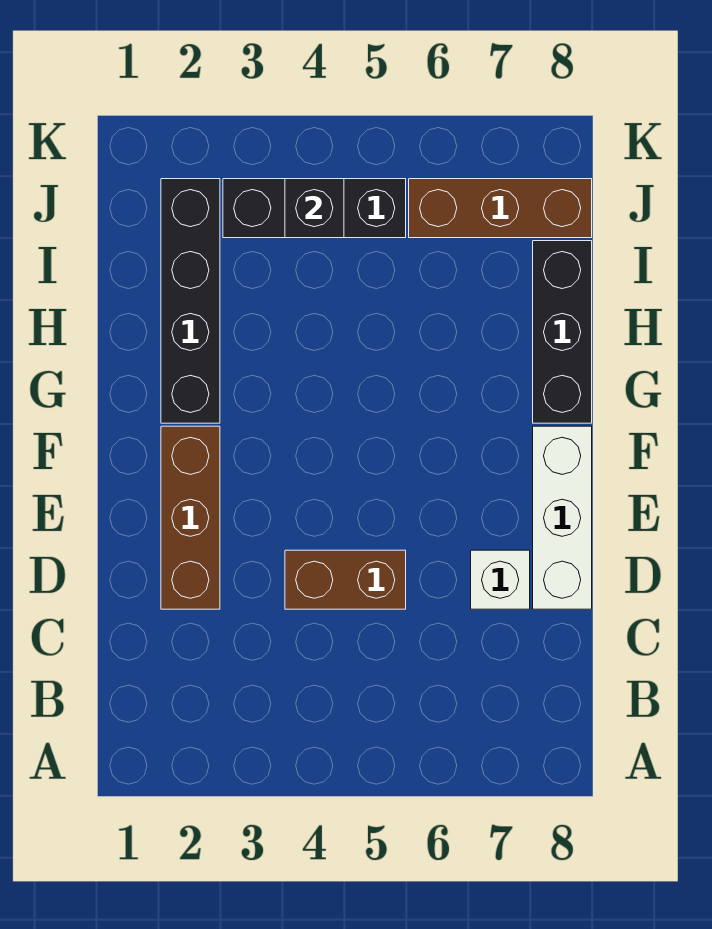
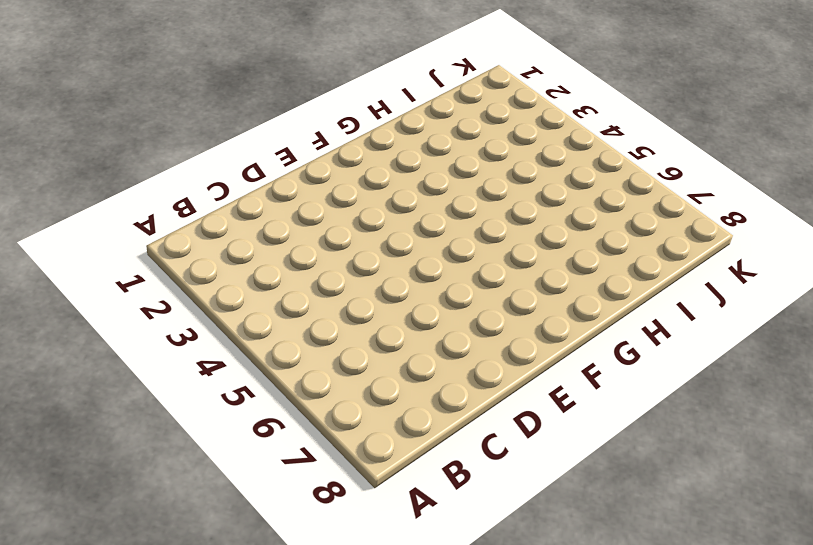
none -> brown brick D2:F2 level 1
none -> brown brick D4:D5 level 1

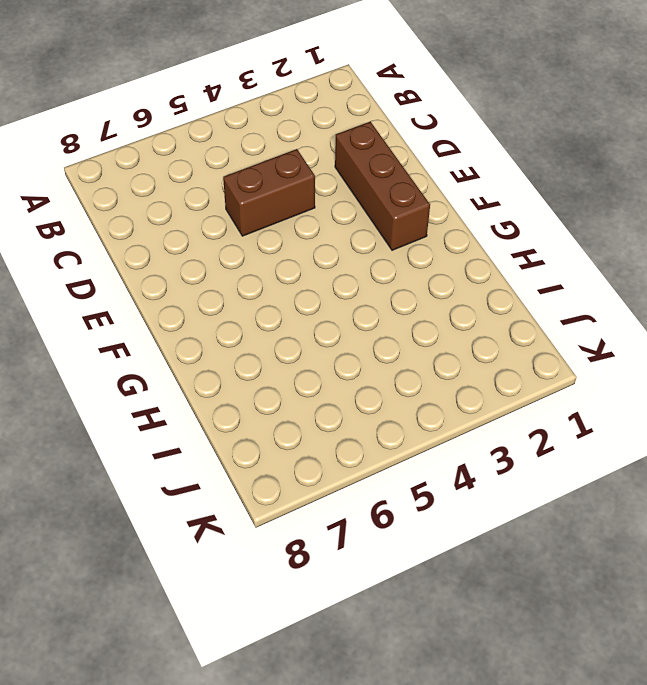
none -> white brick D7 level 1
none -> white brick D8:F8 level 1

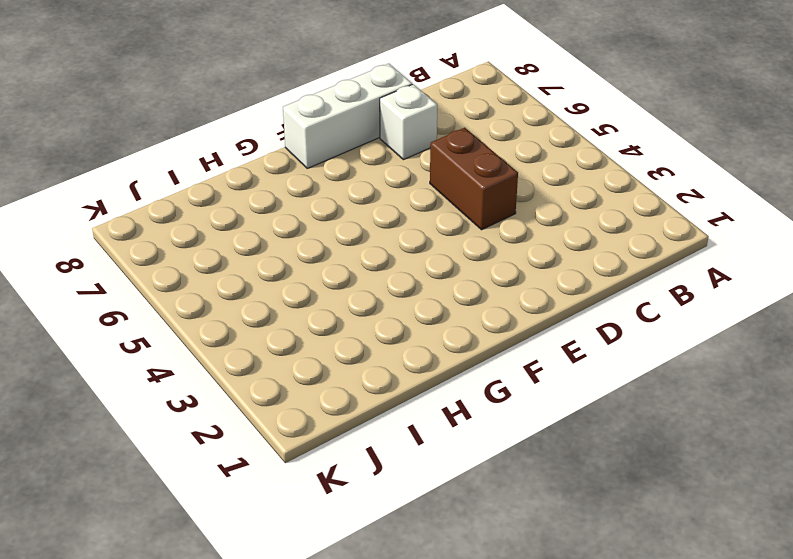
none -> brown brick D2:F2 level 1
none -> black brick G2:J2 level 1

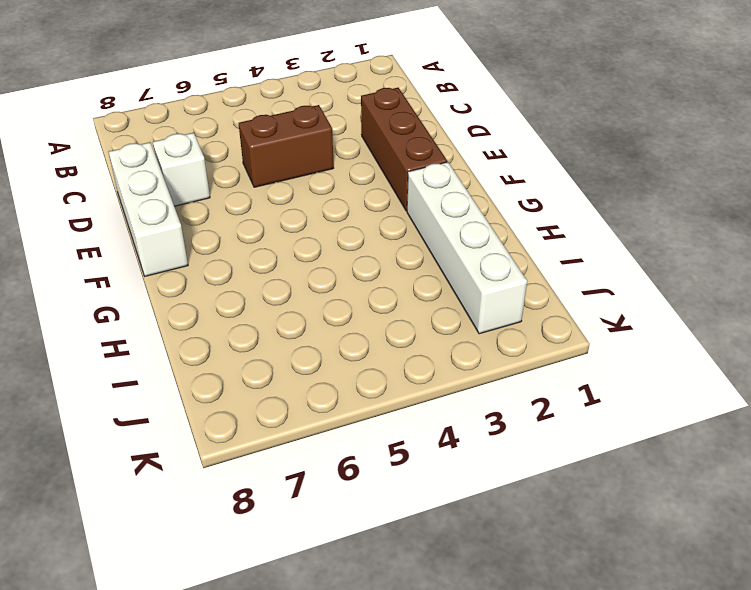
white brick G2:J2 level 1 -> black brick G2:J2 level 1
none -> black brick G8:I8 level 1
none -> black brick J3:J5 level 1

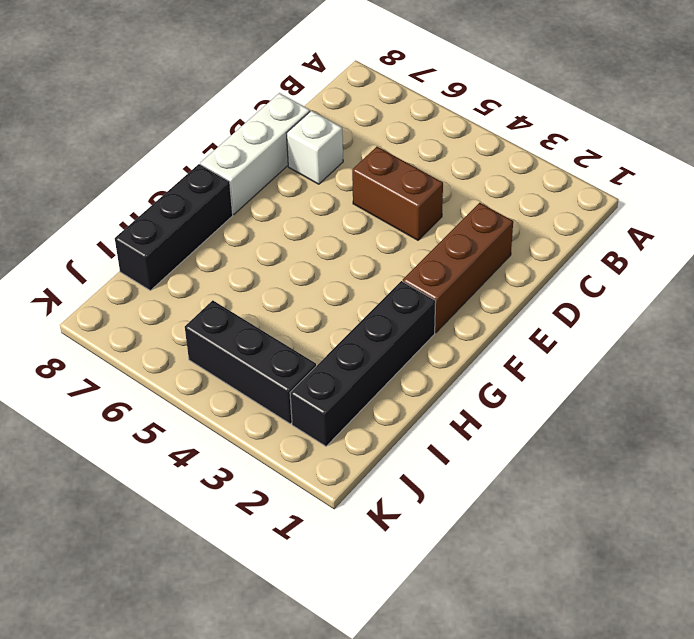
none -> brown brick J6:J8 level 1
none -> black brick J4 level 2

